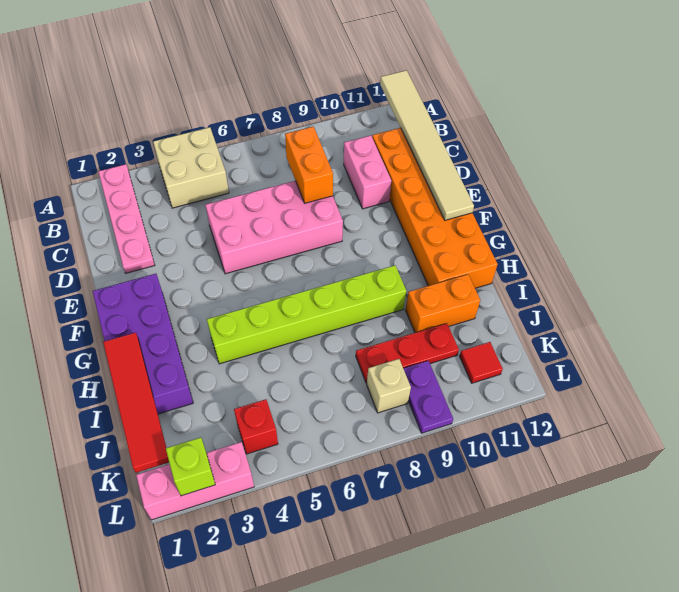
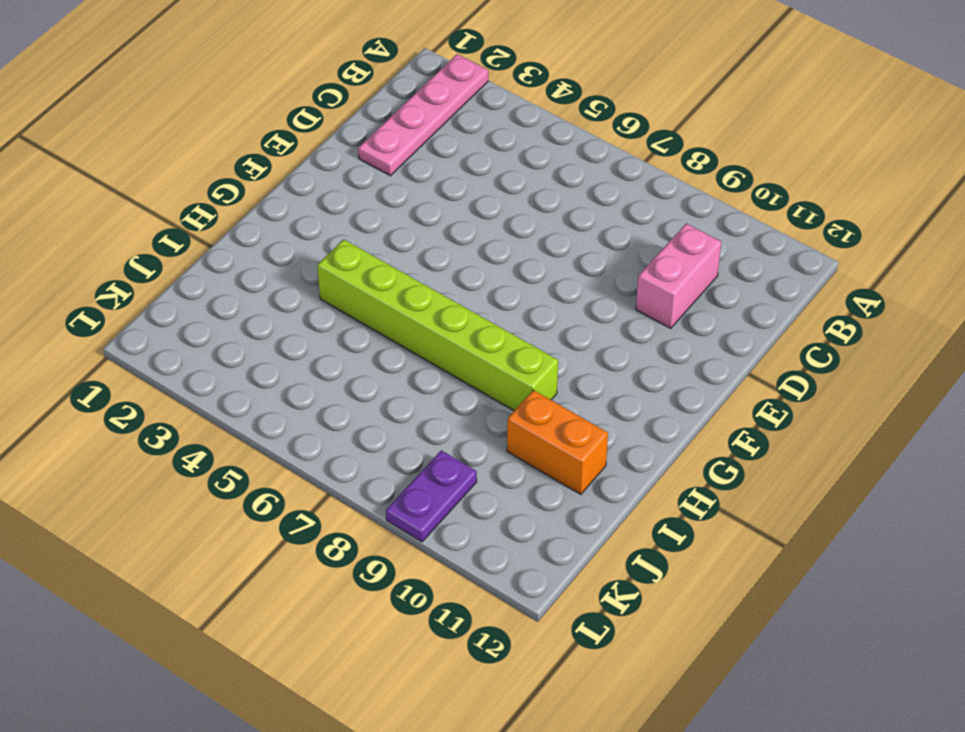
none -> tan brick A4:B5 level 1
none -> orange brick C11:H12 level 1
none -> pink brick D5:E8 level 1

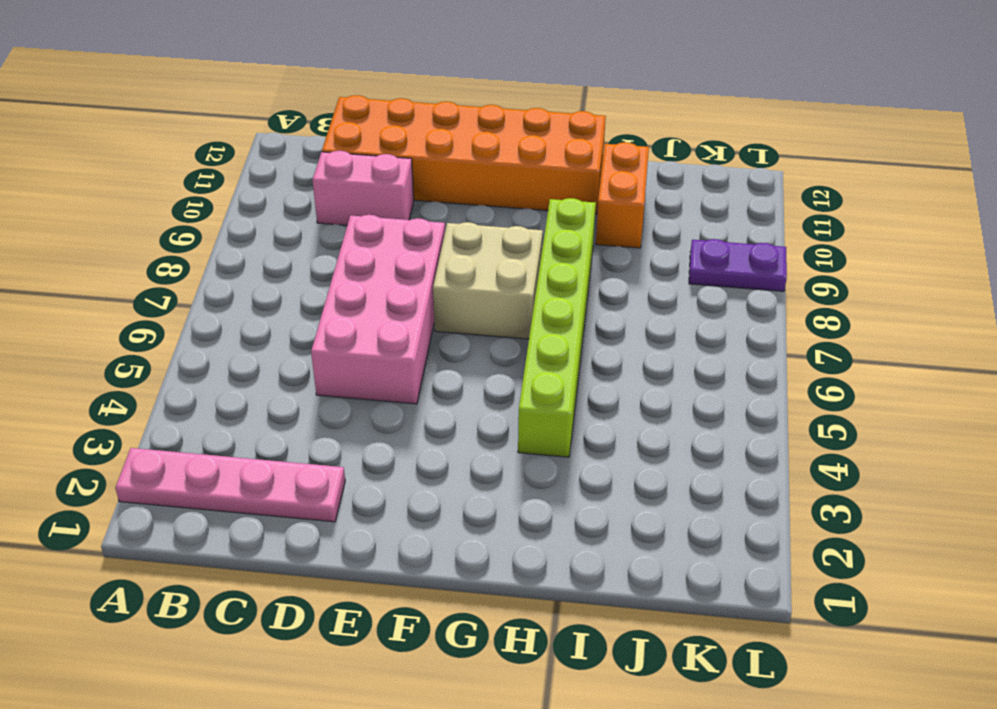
tan brick F7:G8 level 1 -> tan brick A4:B5 level 1
none -> purple brick F1:I2 level 1
none -> red plate J8:J10 level 1
none -> red brick K4 level 1

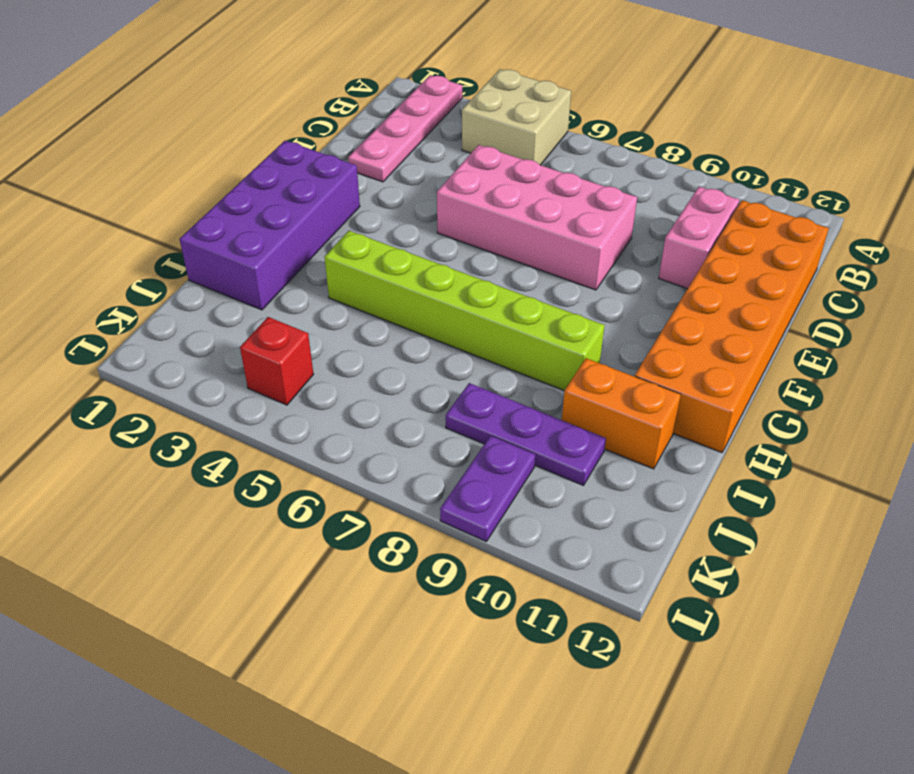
purple plate J8:J10 level 1 -> red plate J8:J10 level 1
none -> tan brick K8 level 1
none -> red tile K11 level 1
none -> pink brick L1:L3 level 1

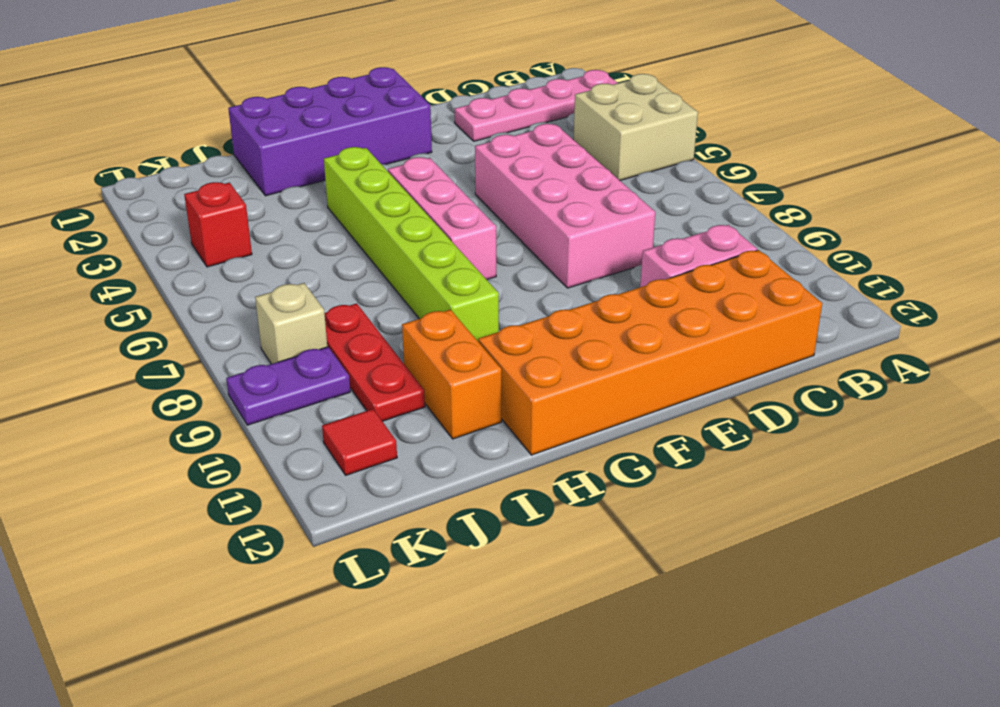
pink brick G5:G7 level 1 -> pink brick L1:L3 level 1
none -> tan tile A12:F12 level 2
none -> orange brick C8:D8 level 2
none -> red tile H1:K1 level 2

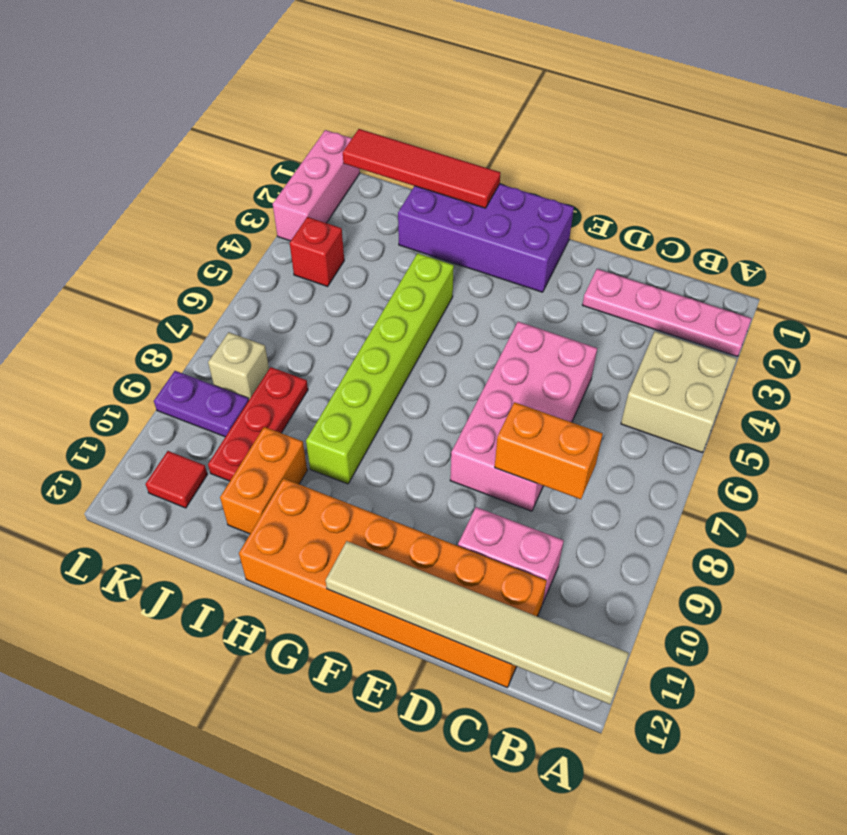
none -> lime brick L2 level 2

